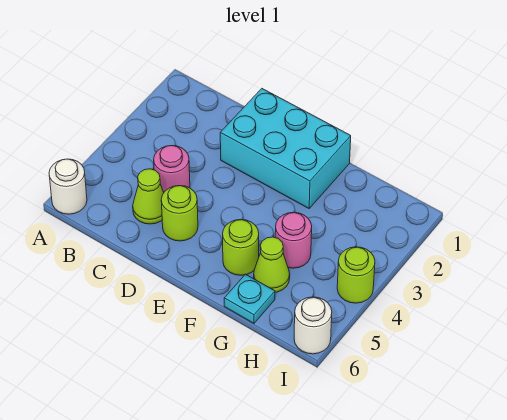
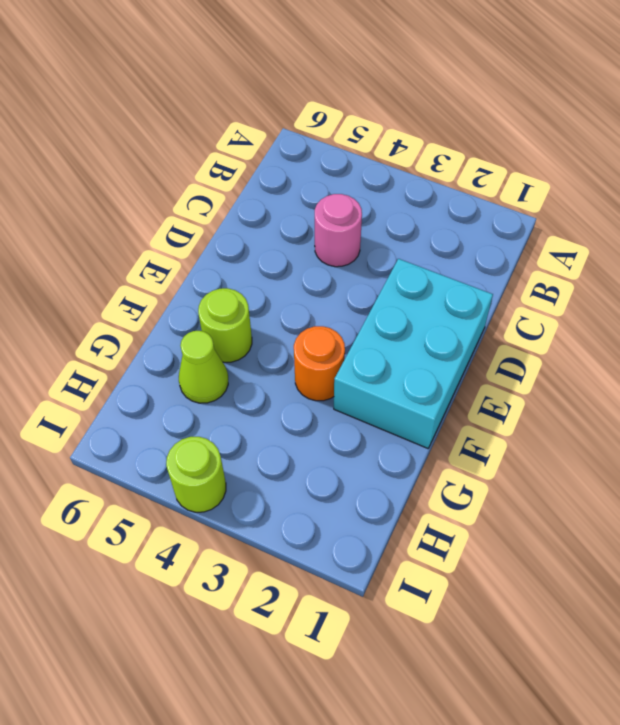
orange round brick F3 level 1 -> none
none -> white round brick A6 level 1
none -> lime cone C5 level 1

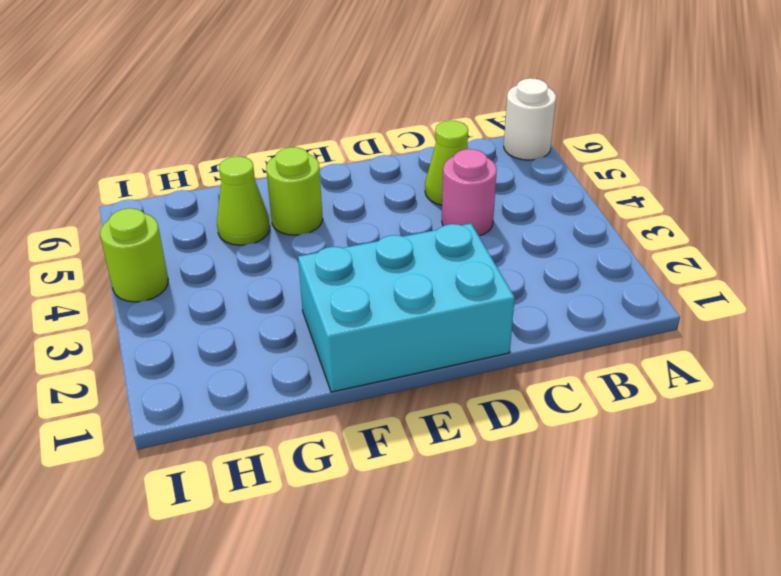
none -> lime round brick D5 level 1
none -> pink round brick G4 level 1

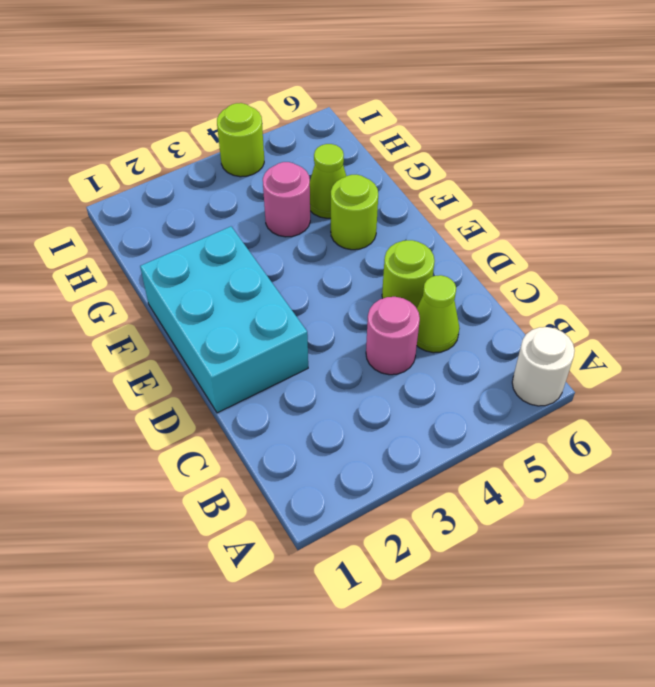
none -> cyan plate G6 level 1
none -> white round brick I6 level 1

